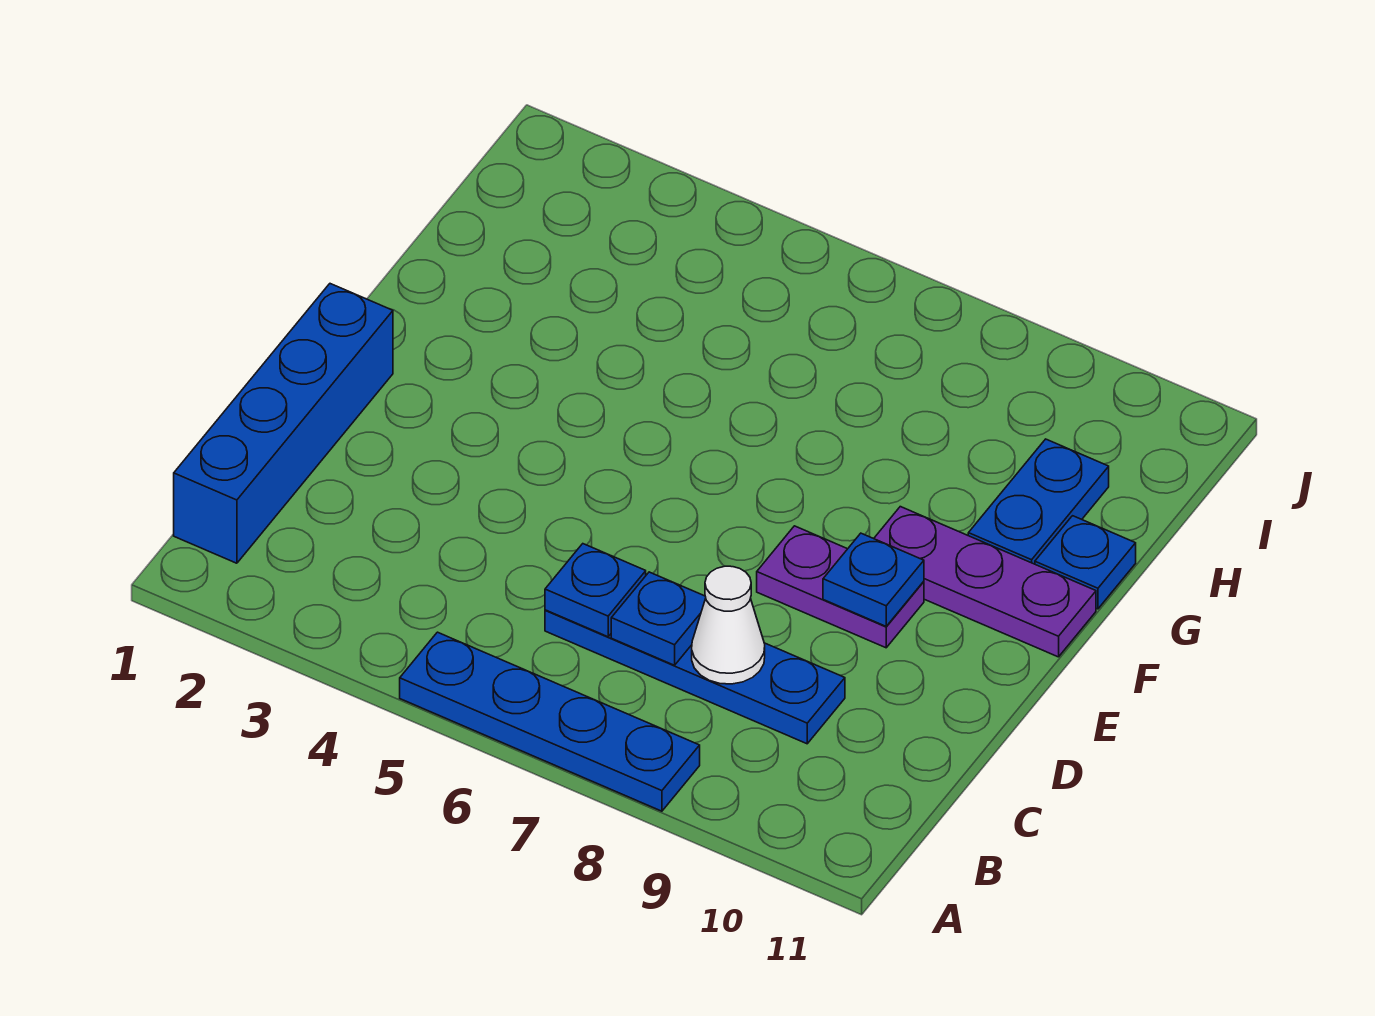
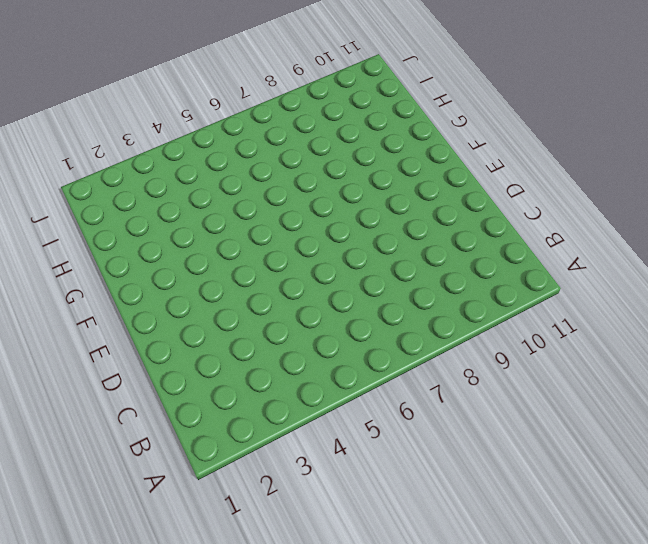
none -> blue plate A5:A8 level 1
none -> blue brick B1:E1 level 1

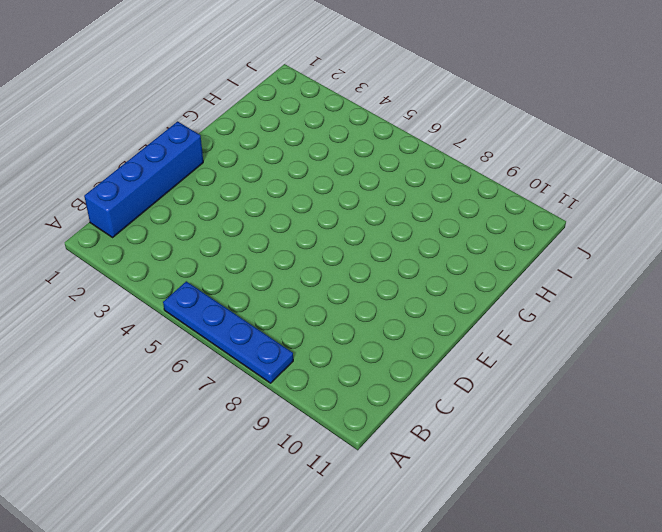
none -> blue plate C6:C9 level 1
none -> purple plate E8:E9 level 1

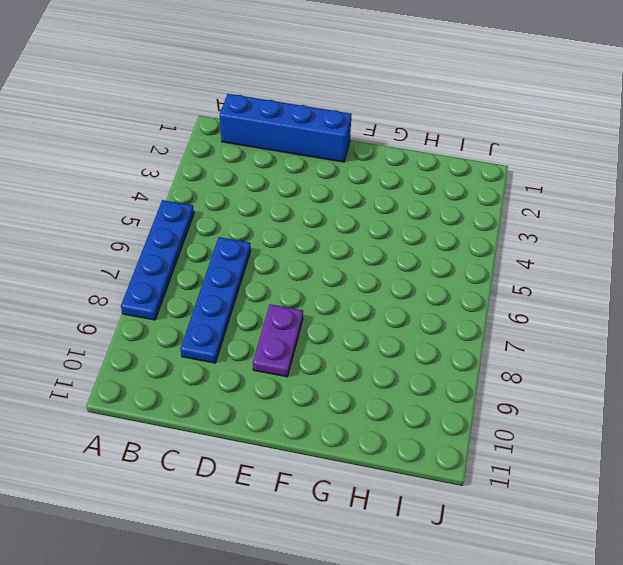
none -> purple plate F9:F11 level 1
none -> blue plate G10:H10 level 1

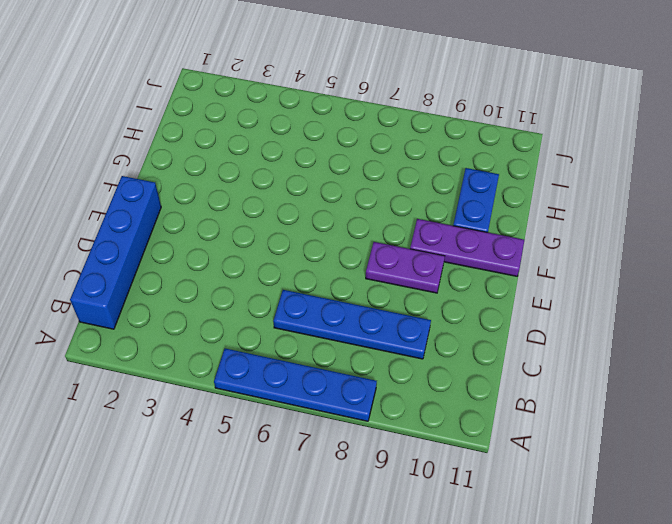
none -> blue plate G11 level 1
none -> blue plate C6 level 2

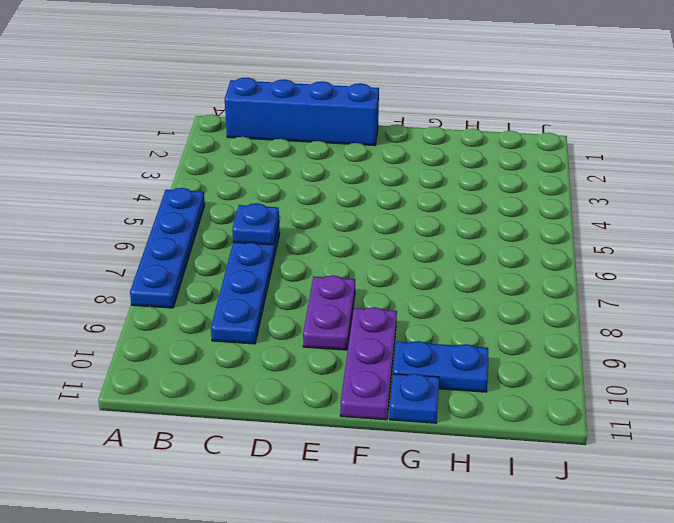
none -> blue plate C7 level 2
none -> white cone C8 level 2

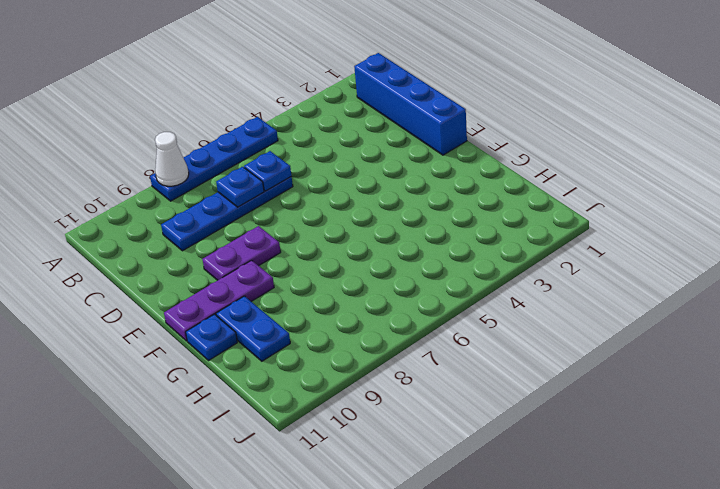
white cone A8 level 2 -> white cone C8 level 2
none -> blue plate E9 level 2

